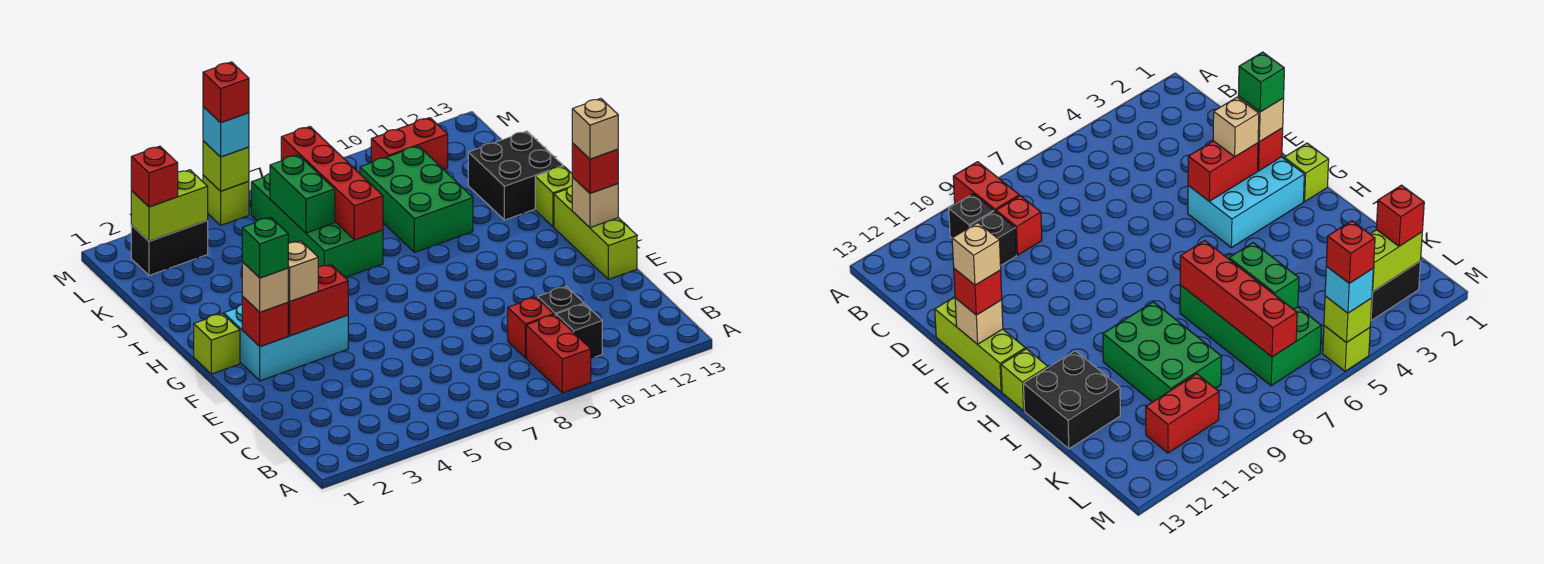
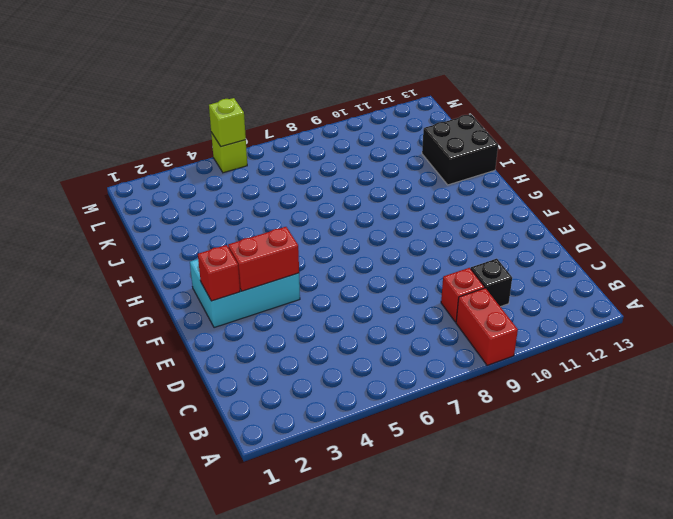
none -> black brick B10 level 1
none -> lime brick E13:G13 level 1
none -> lime brick G1 level 1

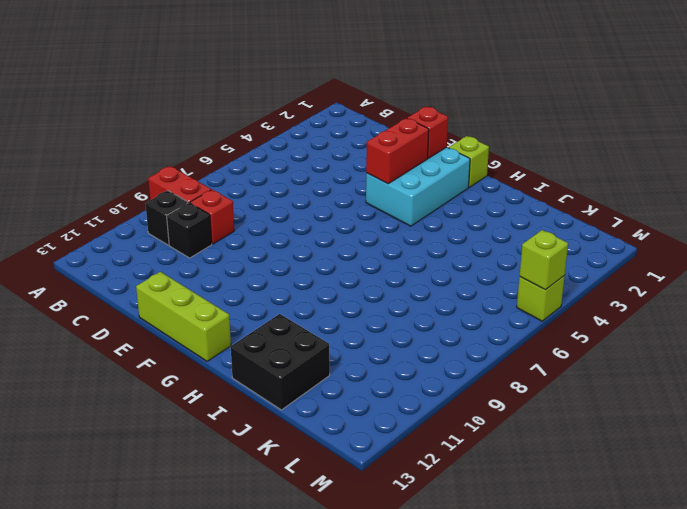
none -> lime brick H13 level 1
none -> green brick I6:L7 level 1
none -> green brick I9:K10 level 1

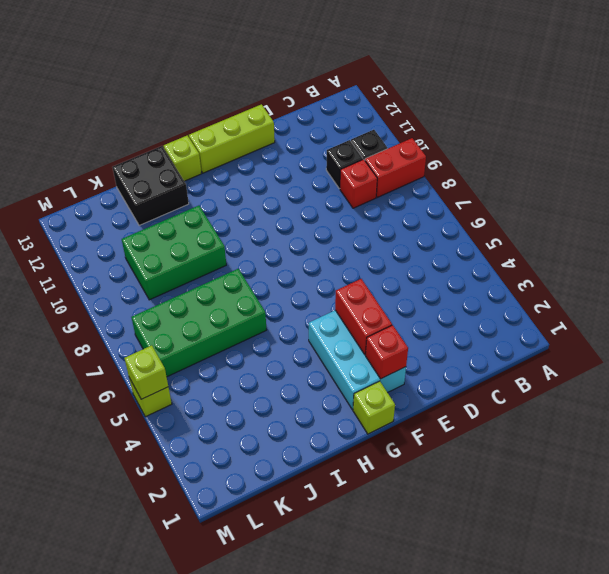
none -> black brick L2:L3 level 1
none -> red brick L10:L11 level 1
none -> tan brick F13 level 2

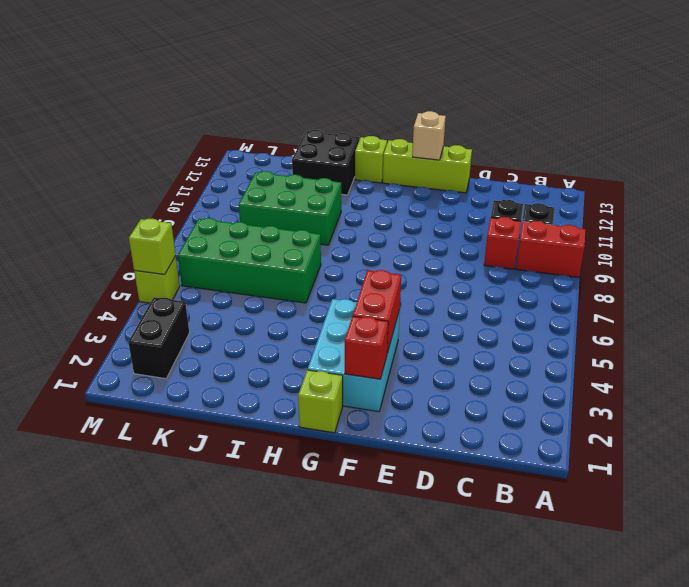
none -> red brick L10:L11 level 1
none -> red brick I7:L7 level 2
none -> green brick J6:K6 level 2

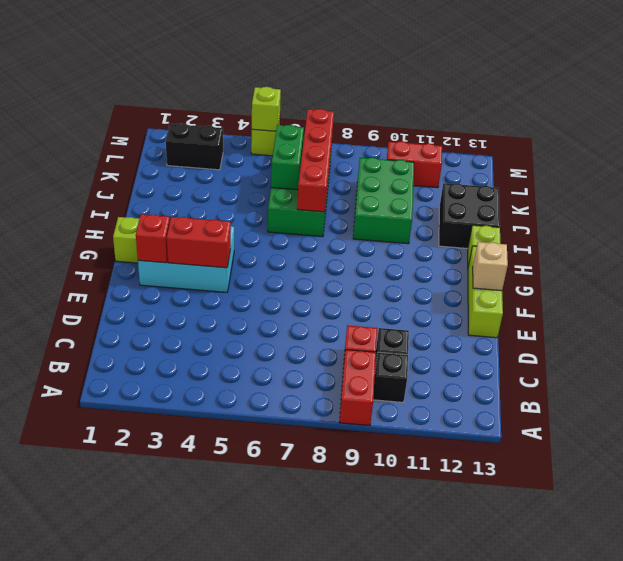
none -> lime brick L2:L3 level 2
none -> tan brick F2 level 3
none -> tan brick F3 level 3

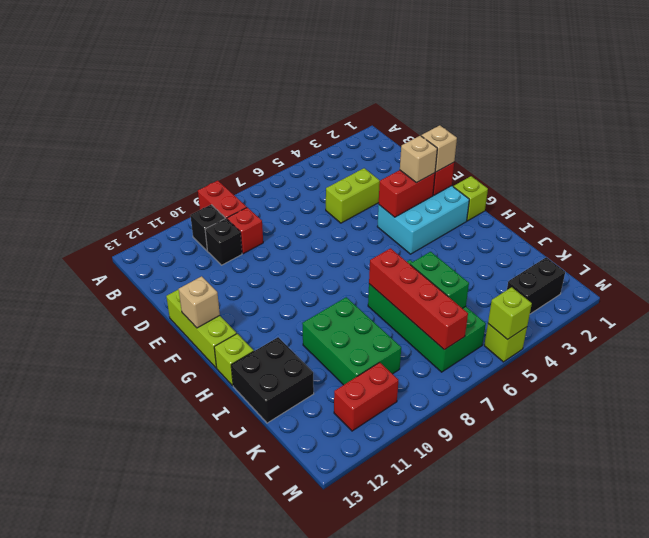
lime brick D4:D5 level 1 -> lime brick L2:L3 level 2
none -> red brick F13 level 3
none -> red brick L2 level 3
none -> cyan brick M5 level 3

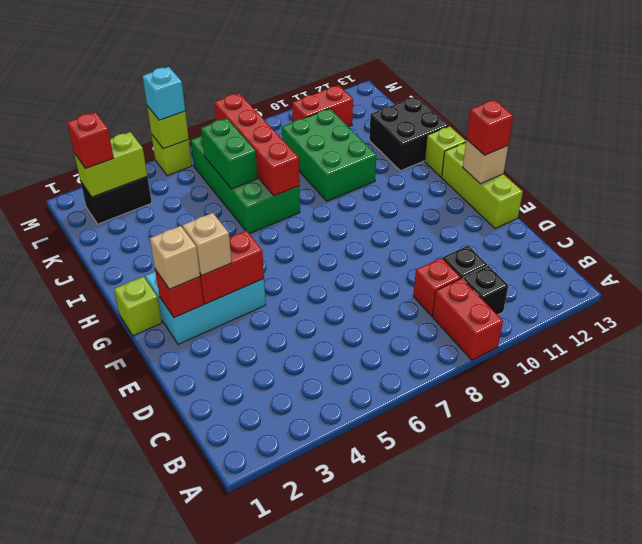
none -> green brick F2 level 4
none -> tan brick F13 level 4
none -> red brick M5 level 4

